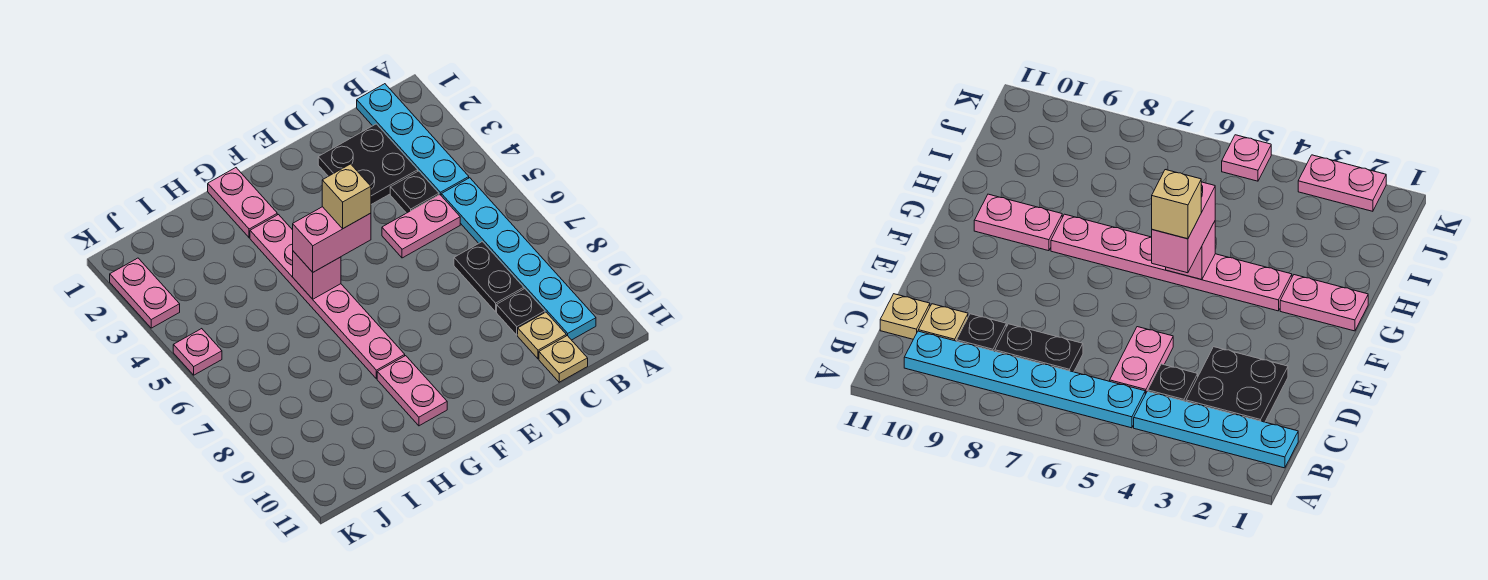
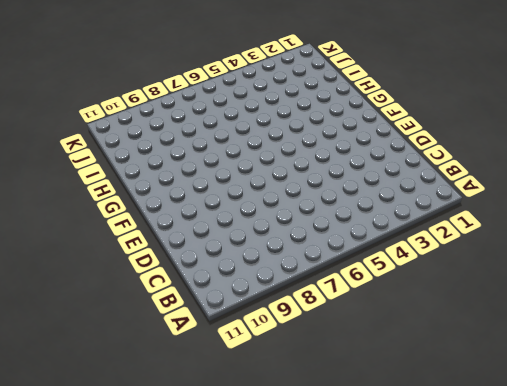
none -> cyan plate B1:B4 level 1
none -> cyan plate B5:B10 level 1
none -> black plate C2:D3 level 1

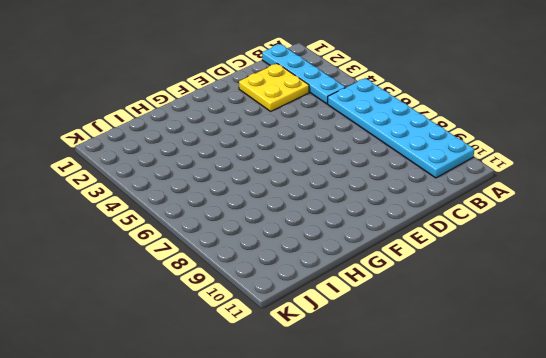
cyan plate A5:B10 level 1 -> cyan plate B5:B10 level 1
yellow plate C2:D3 level 1 -> black plate C2:D3 level 1
none -> black plate C4 level 1
none -> pink plate C5:D5 level 1
none -> black plate C7:C8 level 1

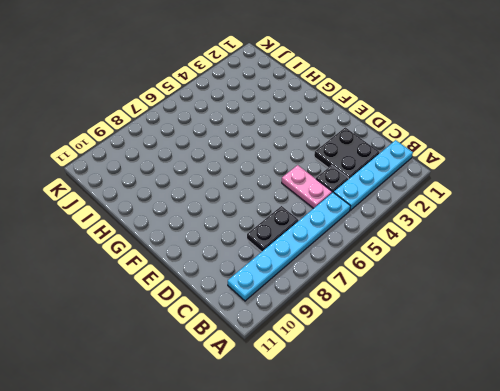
none -> black plate C9 level 1
none -> tan plate C10 level 1
none -> tan plate C11 level 1

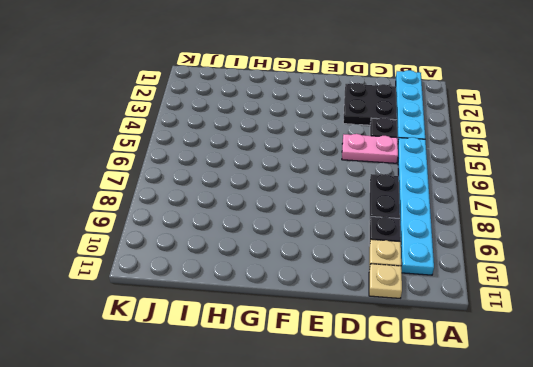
none -> pink plate G1:G2 level 1
none -> pink plate G3:G8 level 1
none -> pink plate G9:G10 level 1

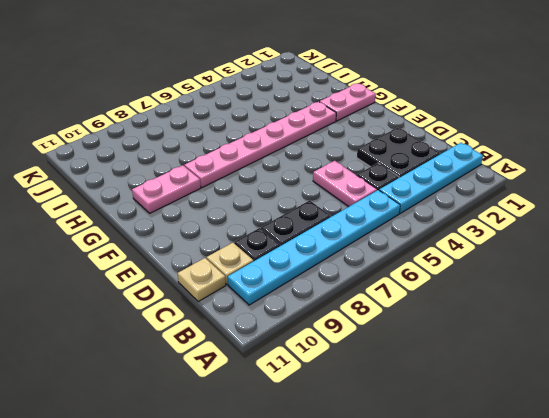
none -> pink plate K2:K3 level 1
none -> pink plate K5 level 1
none -> pink brick G5 level 2

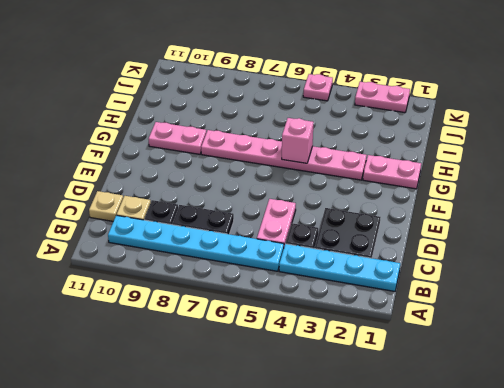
none -> pink brick F5:G5 level 3
none -> tan brick F5 level 4

